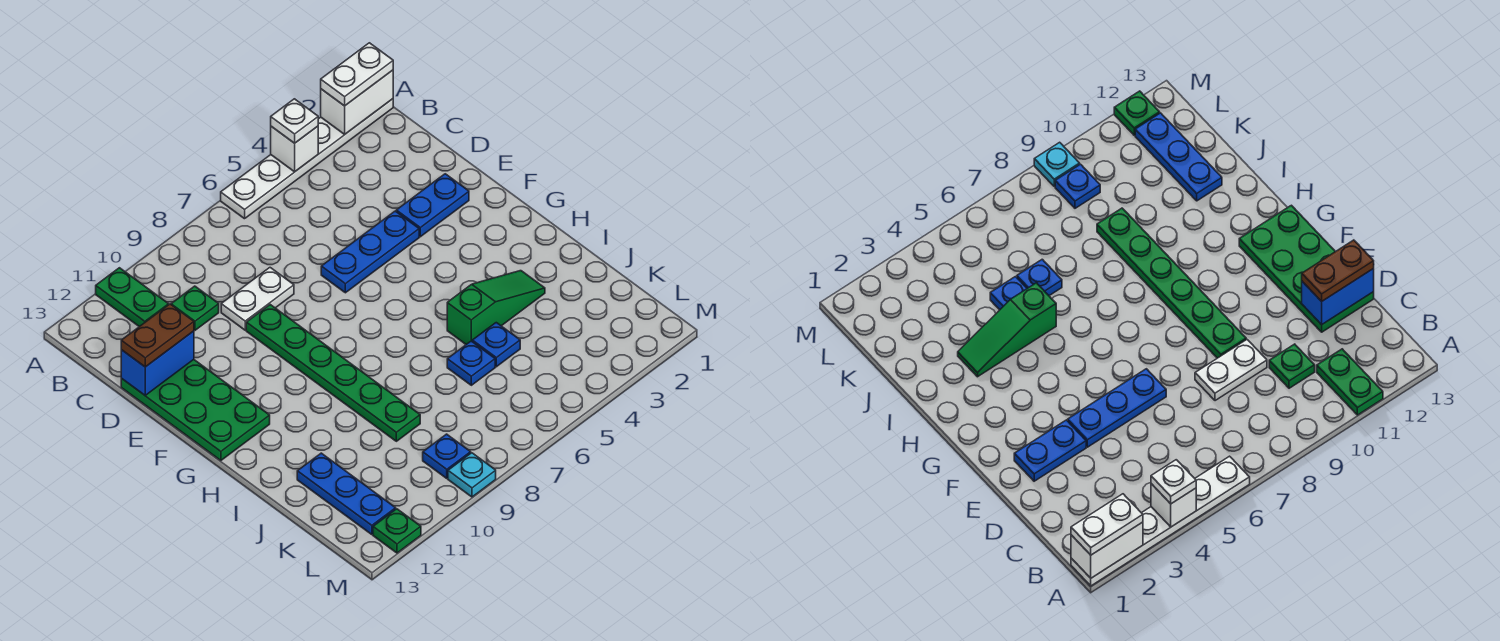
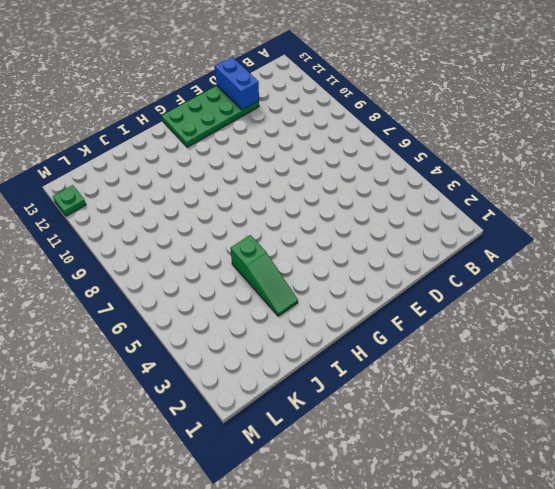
none -> white plate A1:A6 level 1
none -> green plate A11:B11 level 1
none -> green plate C10 level 1

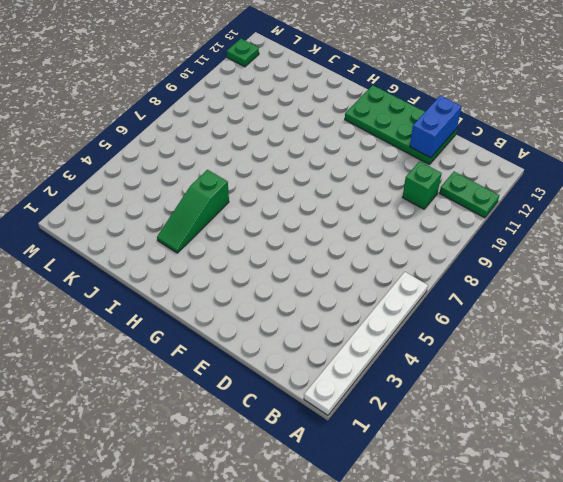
green brick C10 level 1 -> green plate C10 level 1
none -> white plate D8:D9 level 1
none -> blue plate E2:E3 level 1
none -> blue plate E4:E6 level 1

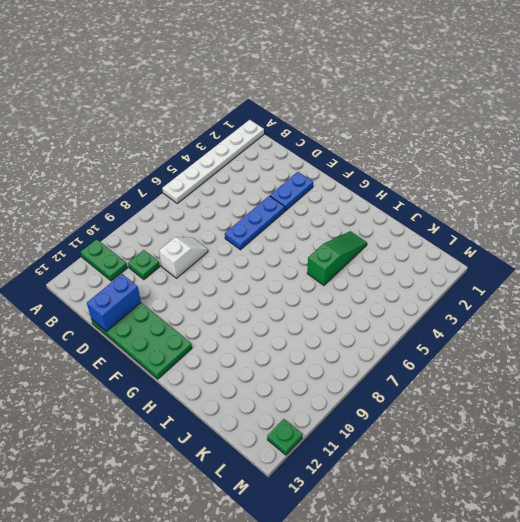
white slope D8:D9 level 1 top 9 -> white plate D8:D9 level 1
none -> green plate E9:J9 level 1
none -> blue plate J5 level 1
none -> blue plate J6 level 1

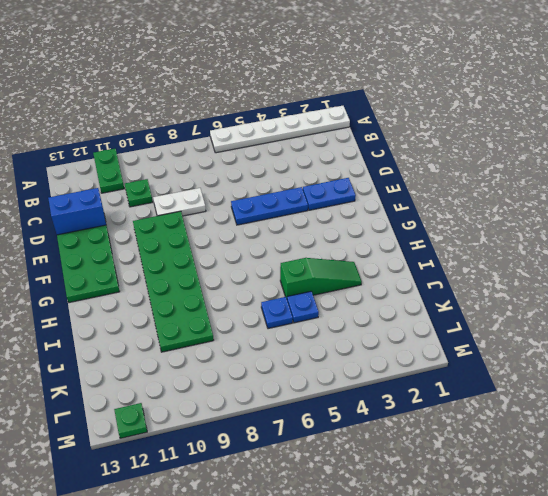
green plate E9:J10 level 1 -> green plate E9:J9 level 1
none -> blue plate J12:L12 level 1
none -> blue plate L9 level 1
none -> cyan plate M9 level 1

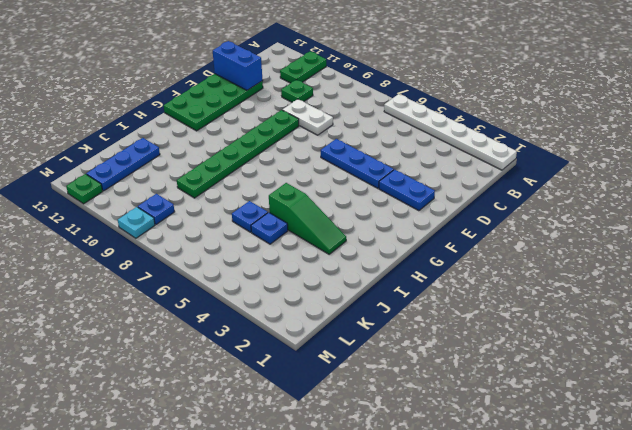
none -> white brick A1:A2 level 2
none -> white brick A4 level 2
none -> white plate A1:A2 level 3

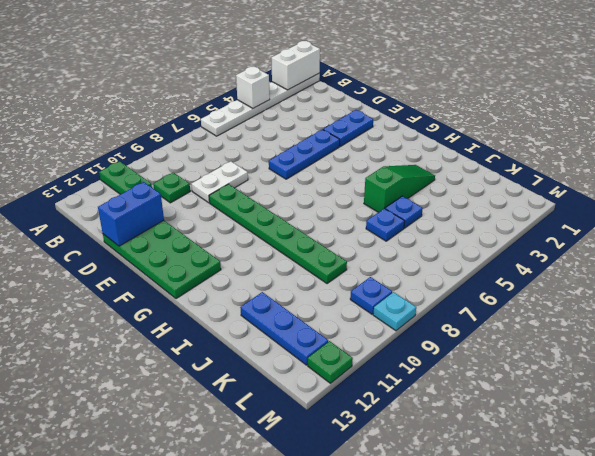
none -> white plate A1:A2 level 3
none -> white plate A4 level 3
none -> brown plate D12:D13 level 3

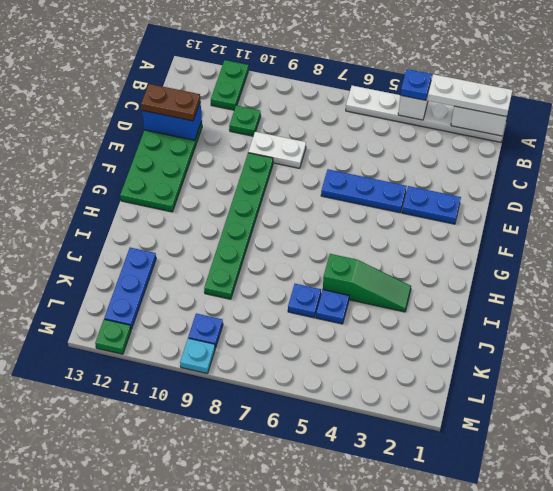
white plate A1:A3 level 3 -> white plate A1:A2 level 3
blue plate A4 level 3 -> white plate A4 level 3

